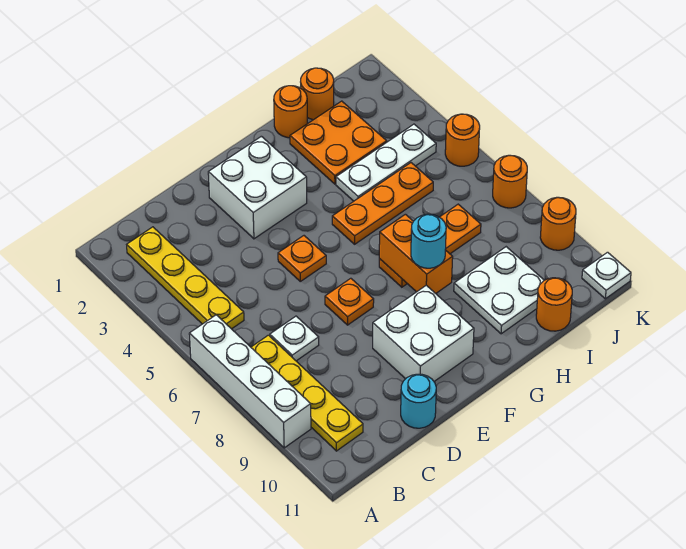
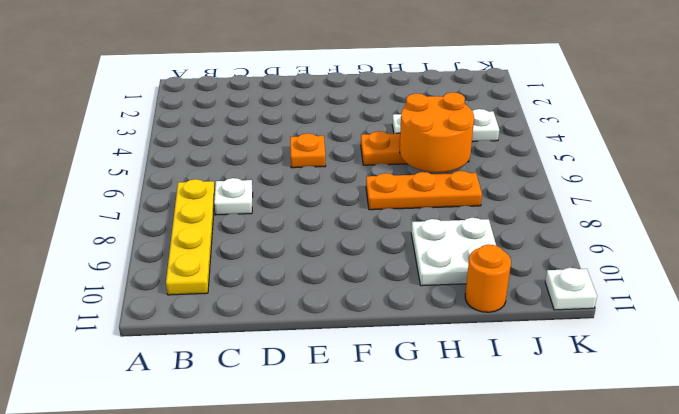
orange round brick H5:I6 level 2 -> none
none -> white brick A6:A9 level 1
none -> yellow plate B2:B5 level 1
none -> cyan round brick D11 level 1

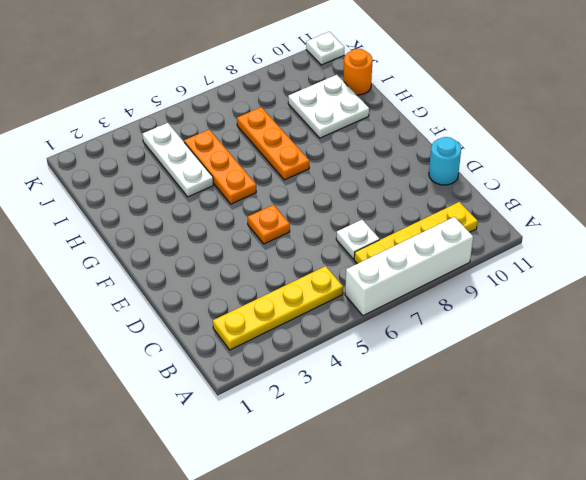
none -> white brick E2:F3 level 1
none -> orange plate E7 level 1
none -> white brick E9:F10 level 1

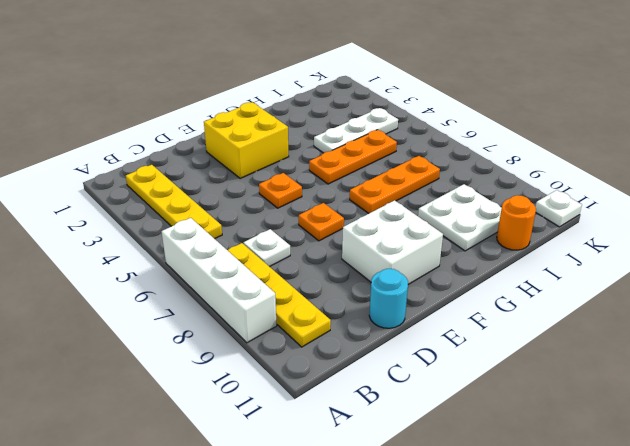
yellow brick E2:F3 level 1 -> white brick E2:F3 level 1
none -> orange round brick H1 level 1
none -> orange plate H2:I3 level 1
none -> orange round brick I1 level 1

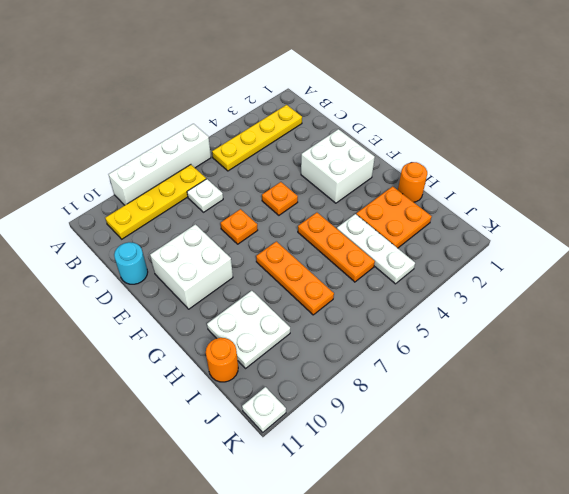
none -> orange round brick I1 level 1
none -> orange round brick K5 level 1
none -> orange round brick K7 level 1

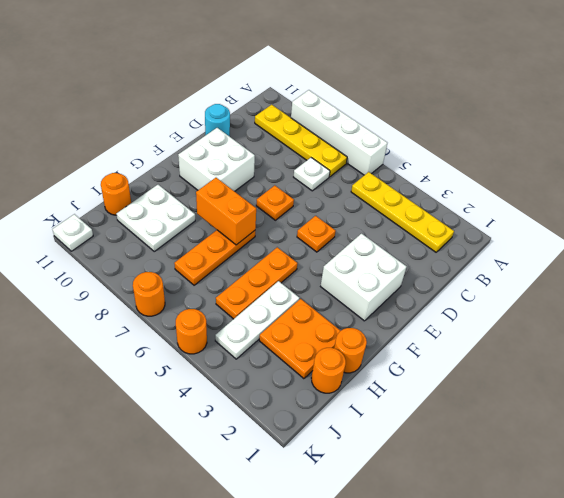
none -> orange round brick K9 level 1
none -> cyan round brick G8 level 3

